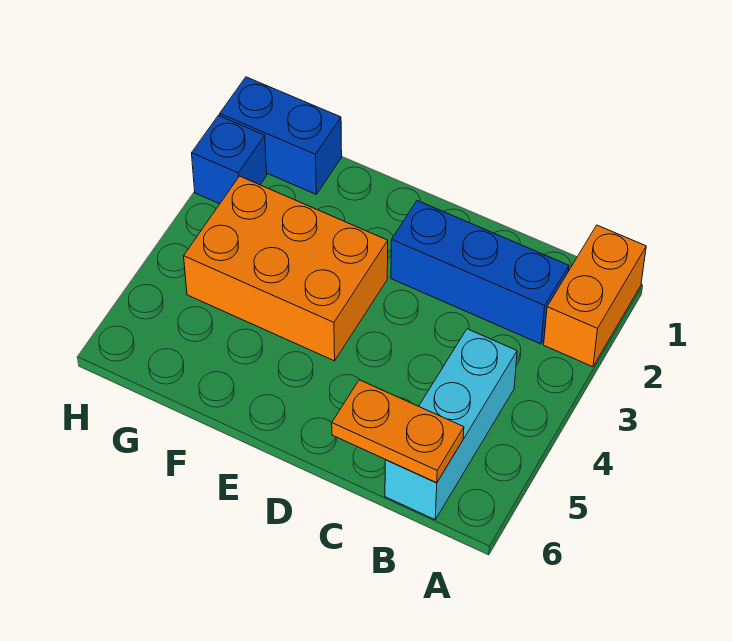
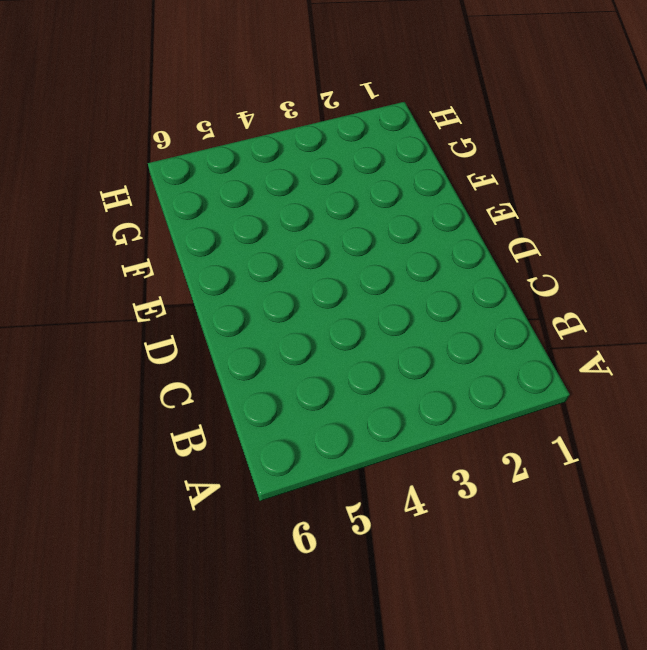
none -> orange brick A1:A2 level 1
none -> blue brick B2:D2 level 1

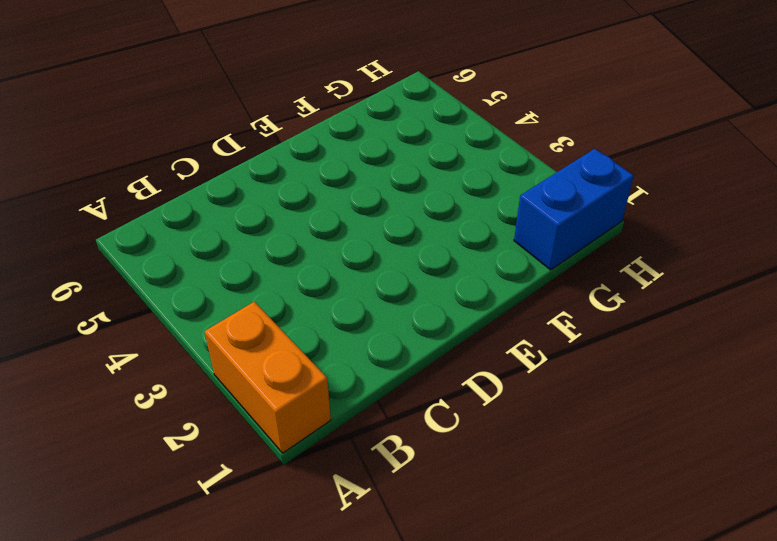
none -> blue brick B2:D2 level 1
none -> cyan brick B4:B6 level 1

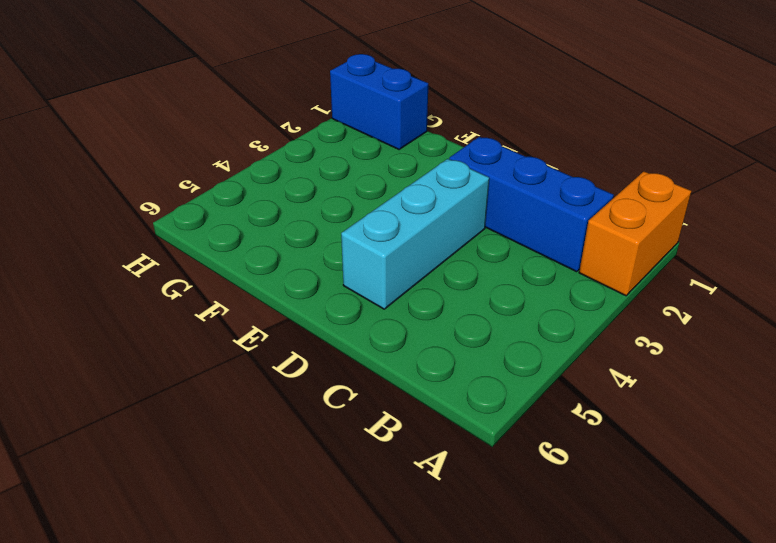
cyan brick D3:D5 level 1 -> cyan brick B4:B6 level 1
none -> orange brick E3:G4 level 1
none -> blue brick H2 level 1

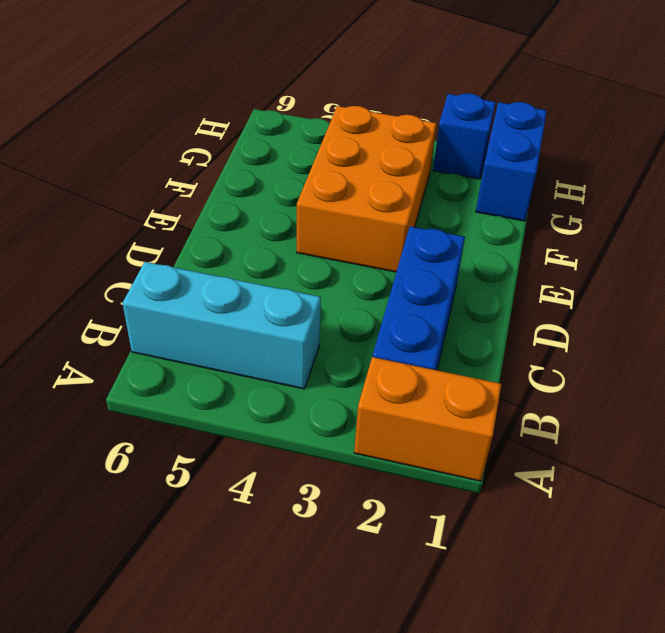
none -> orange plate B6:C6 level 2

